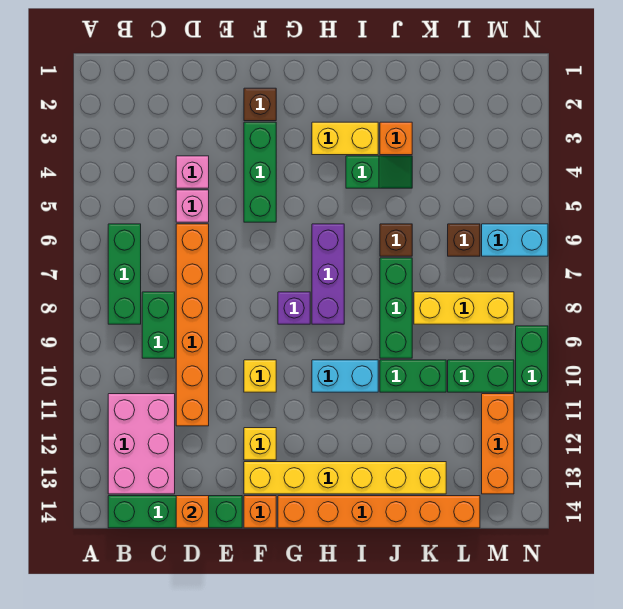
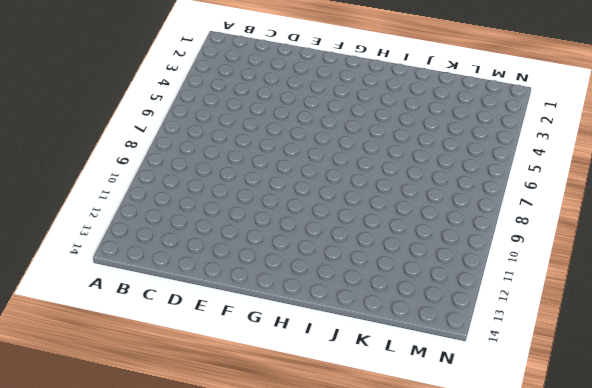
none -> green brick B6:B8 level 1
none -> pink brick B11:C13 level 1
none -> green brick B14:E14 level 1
none -> green brick C8:C9 level 1

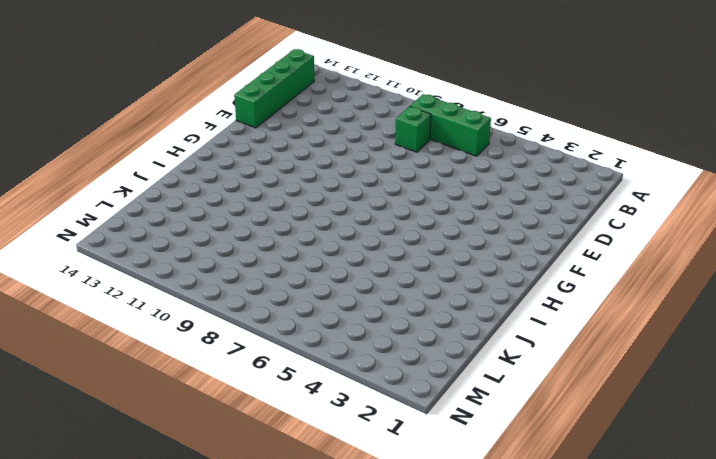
green brick C8 level 1 -> green brick C8:C9 level 1
none -> pink brick B11:C13 level 1
none -> pink brick D4 level 1
none -> pink brick D5 level 1
none -> orange brick D6:D11 level 1

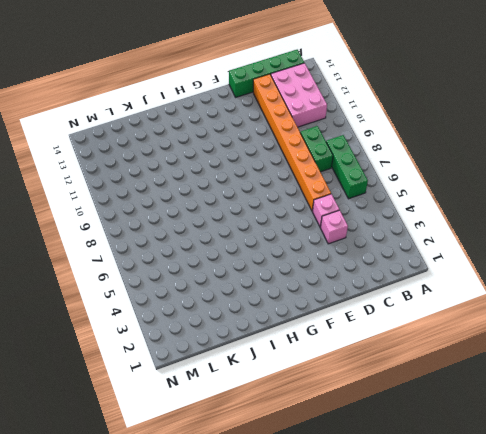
orange brick D6:D13 level 1 -> orange brick D6:D11 level 1
none -> brown brick F2 level 1
none -> green brick F3:F5 level 1
none -> yellow brick F10 level 1
none -> yellow brick F12 level 1

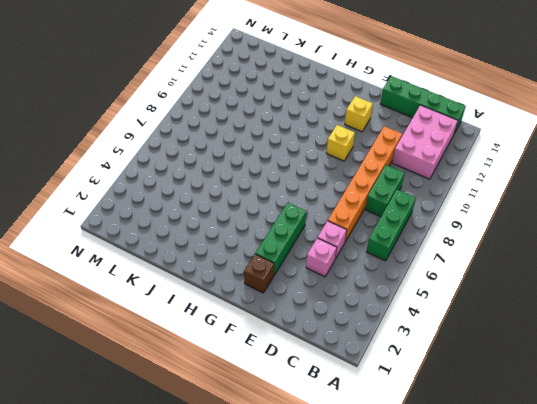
none -> yellow brick F13:K13 level 1
none -> orange brick F14 level 1
none -> purple brick G8 level 1
none -> orange brick G14:L14 level 1

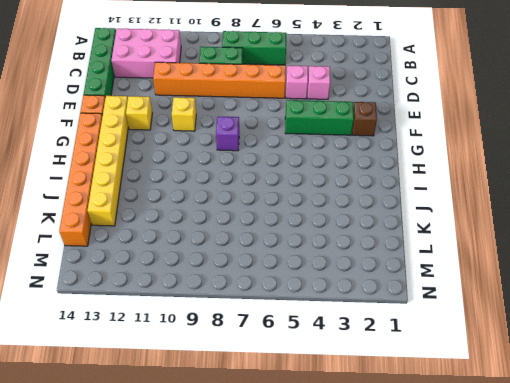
none -> yellow brick H3:I3 level 1
none -> purple brick H6:H8 level 1
none -> cyan brick H10:I10 level 1
none -> green slope I4:J4 level 1 top I

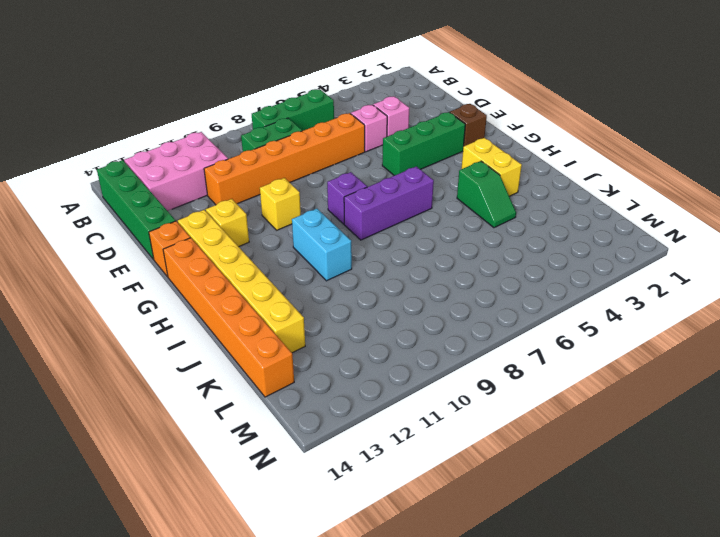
none -> orange brick J3 level 1
none -> brown brick J6 level 1
none -> green brick J7:J9 level 1
none -> green brick J10:K10 level 1

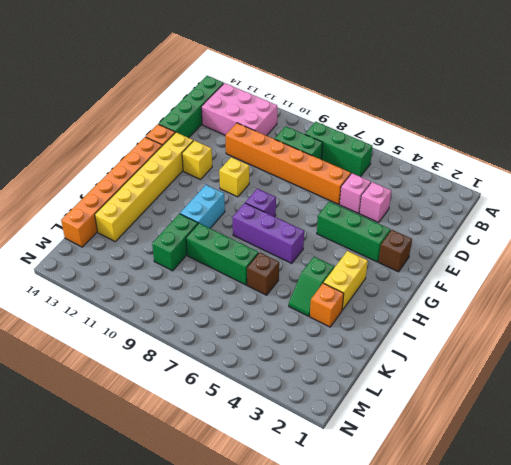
none -> yellow brick K8:M8 level 1
none -> brown brick L6 level 1
none -> green brick L10:M10 level 1
none -> cyan brick M6:N6 level 1

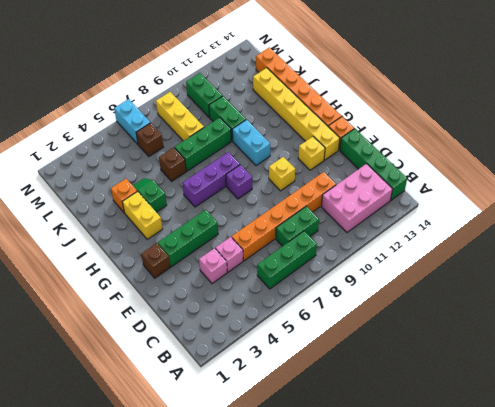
none -> orange brick M11:M13 level 1
none -> green brick N9:N10 level 1
none -> orange brick D14 level 2

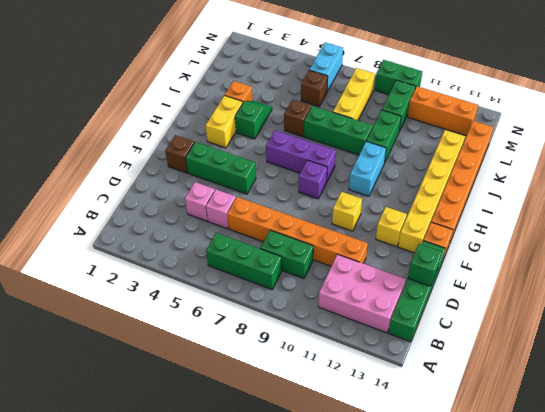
green brick D14 level 2 -> orange brick D14 level 2

